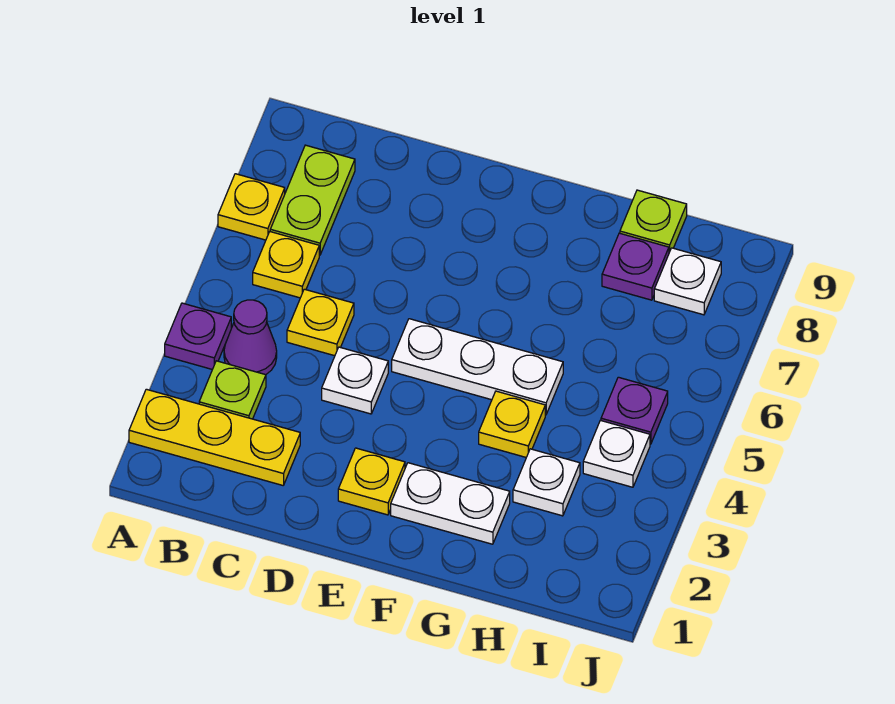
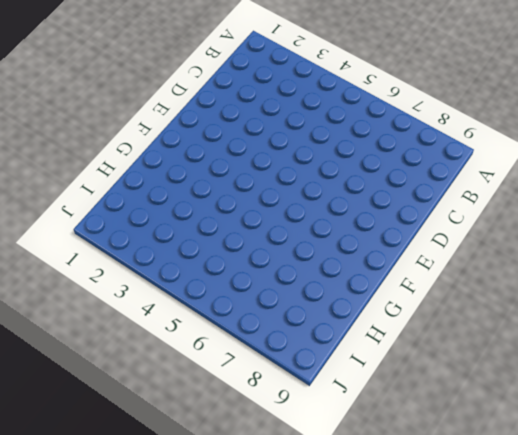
none -> yellow plate A2:C2 level 1
none -> purple plate A4 level 1
none -> yellow plate A7 level 1

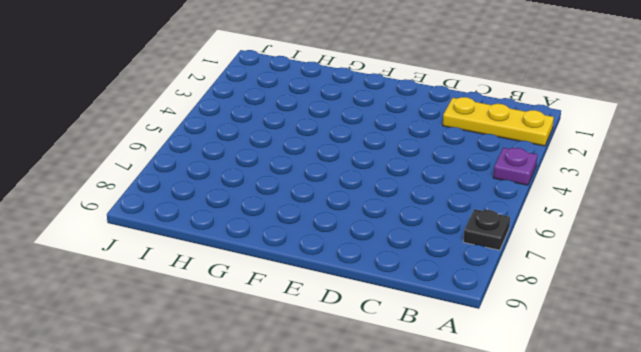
black plate A7 level 1 -> yellow plate A7 level 1
none -> lime plate B3 level 1
none -> purple cone B4 level 1
none -> yellow plate B6 level 1

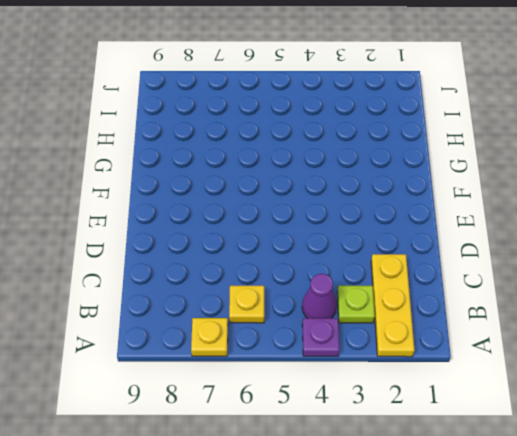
none -> lime plate B7:B8 level 1
none -> yellow plate C5 level 1
none -> white plate D4 level 1

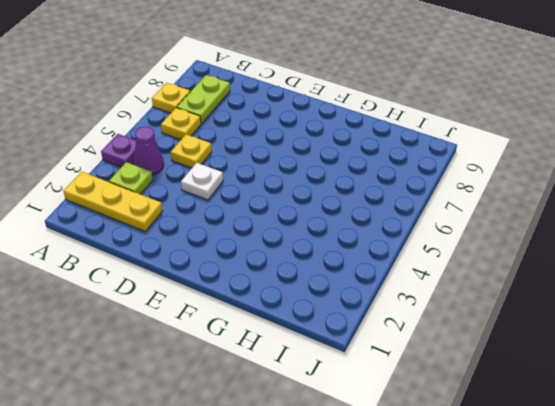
none -> yellow plate E2 level 1
none -> white plate E5:G5 level 1
none -> white plate F2:G2 level 1

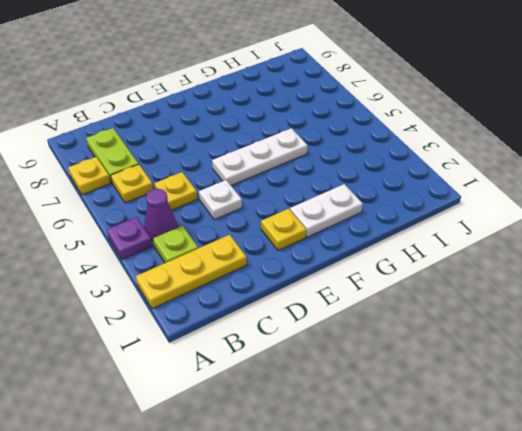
none -> yellow plate G4 level 1
none -> white plate H3 level 1
none -> purple plate H8 level 1

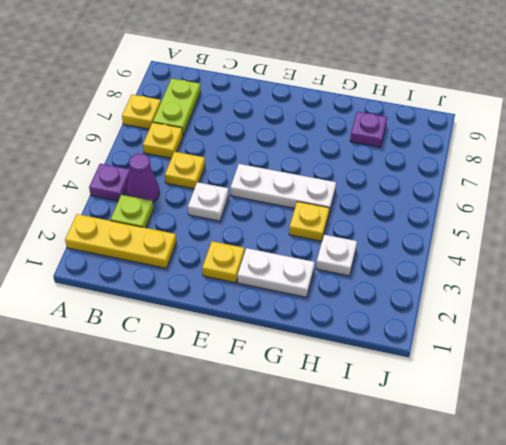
none -> lime plate H9 level 1
none -> white plate I4 level 1
none -> purple plate I5 level 1

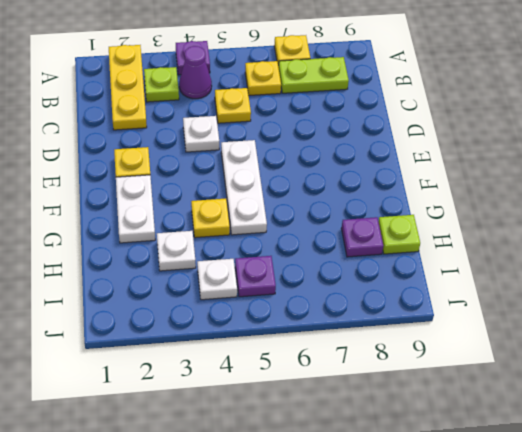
none -> white plate I8 level 1

